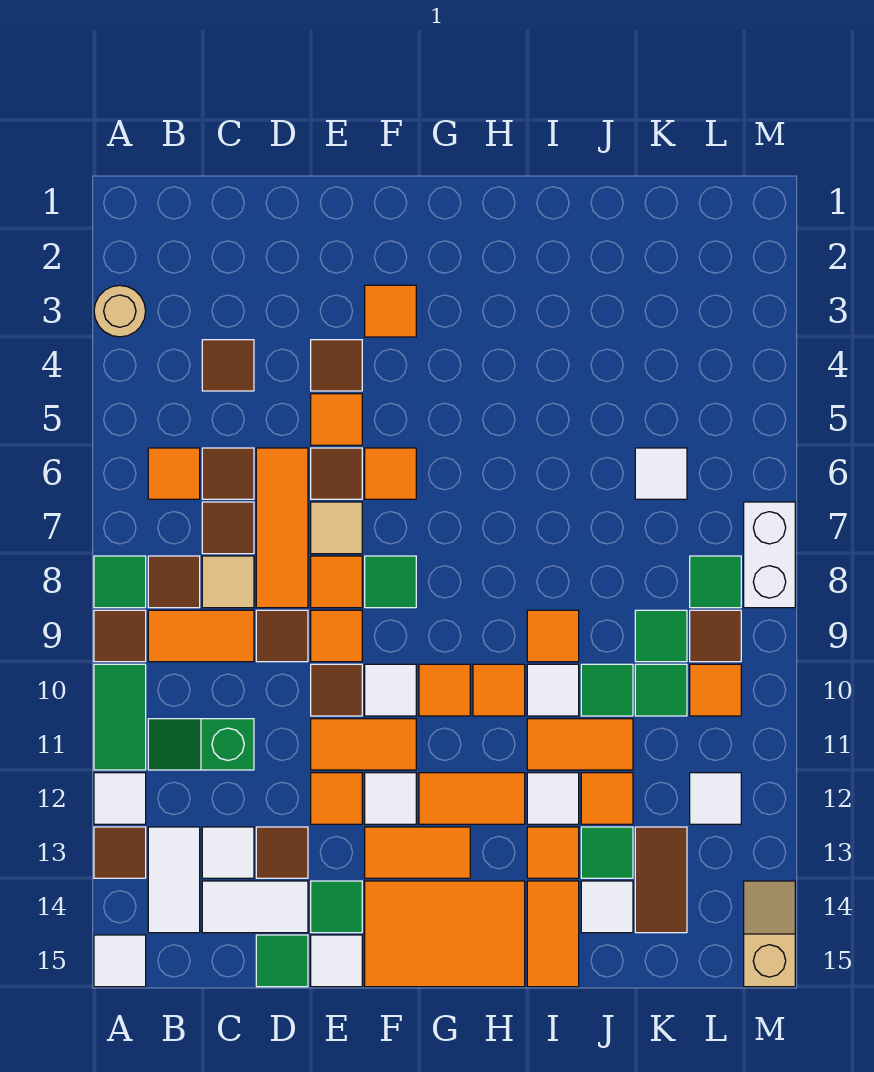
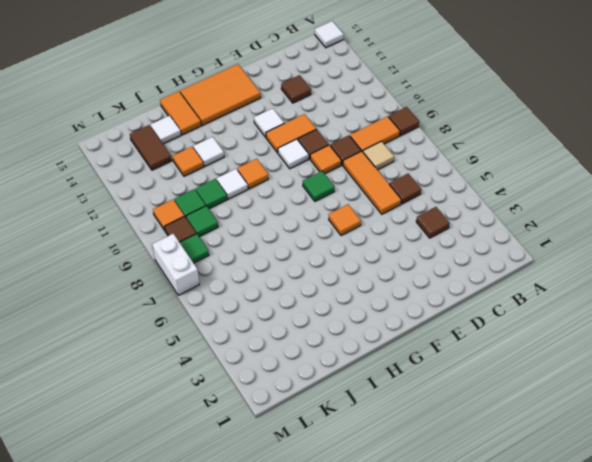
none -> tan round brick A3 level 1
none -> green tile A8 level 1
none -> green tile A10:A11 level 1
none -> white tile A12 level 1

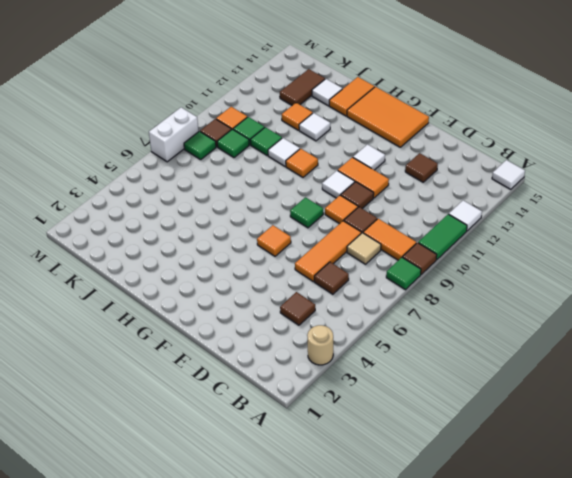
none -> brown tile A13 level 1
none -> orange tile B6 level 1
none -> brown tile B8 level 1
none -> green slope B11:C11 level 1 top C

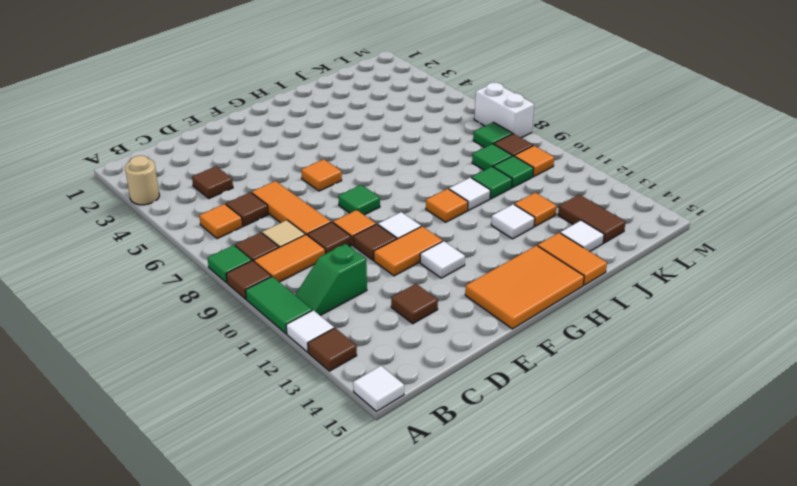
none -> white tile B13:B14 level 1
none -> brown tile C7 level 1
none -> white tile C13 level 1
none -> white tile C14:D14 level 1

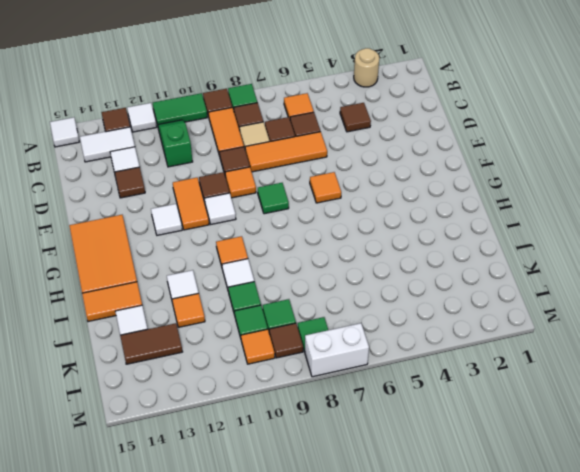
none -> white tile C14:D14 level 1
none -> green tile D15 level 1
none -> brown tile E4 level 1
none -> orange tile E5 level 1

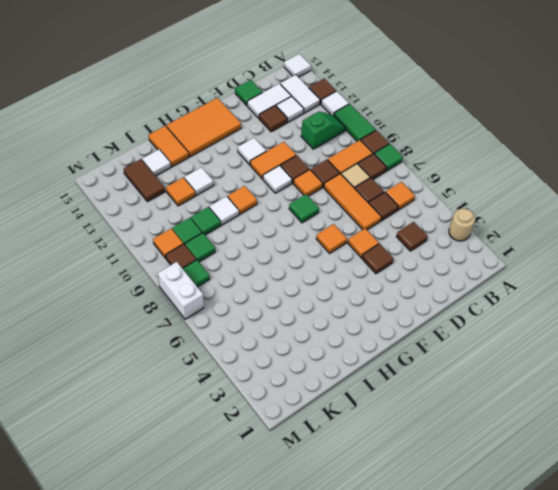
none -> brown tile E6 level 1
none -> tan tile E7 level 1
none -> orange tile E8 level 1
none -> orange tile E12 level 1

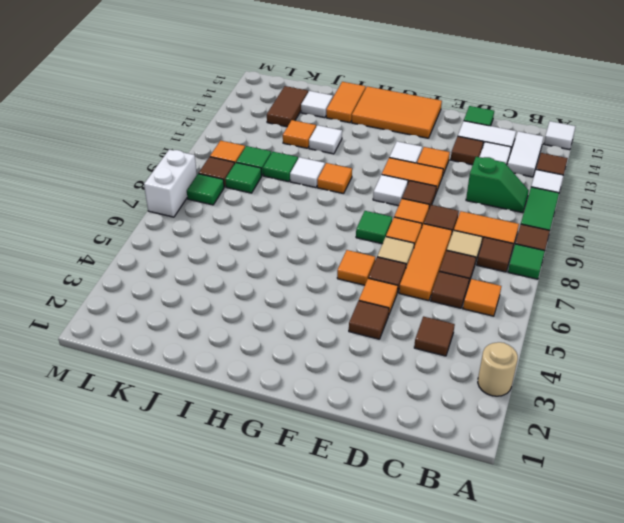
none -> green tile E14 level 1
none -> white tile E15 level 1
none -> orange tile F3 level 1
none -> orange tile F13:G13 level 1

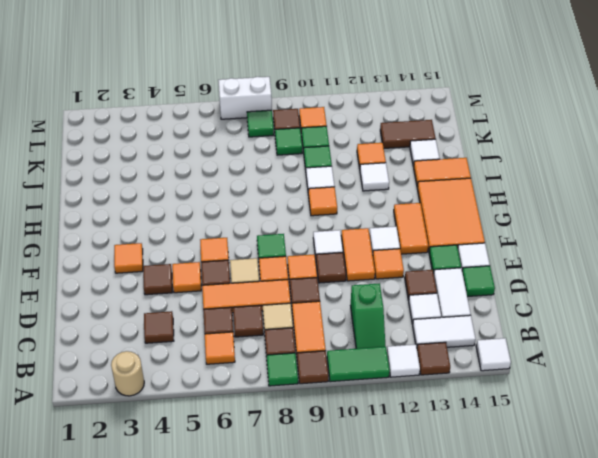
none -> orange tile G10 level 1
none -> orange tile G12:H12 level 1
none -> orange tile I9 level 1
none -> orange tile I11:J11 level 1

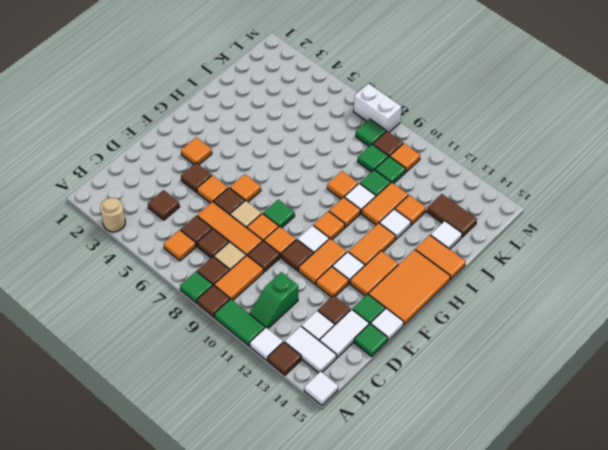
none -> orange tile I13 level 1
none -> green tile J13 level 1
none -> white tile K6 level 1
none -> white tile L12 level 1

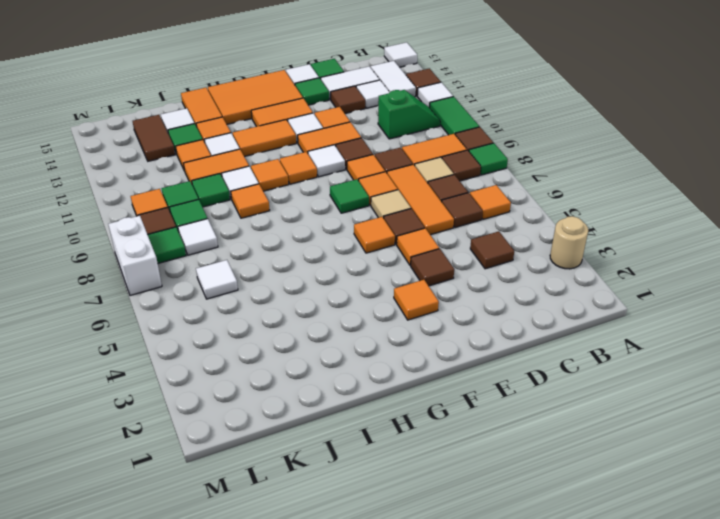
white tile K8 level 1 -> white tile L12 level 1
none -> tan slope M14:M15 level 1 top 15

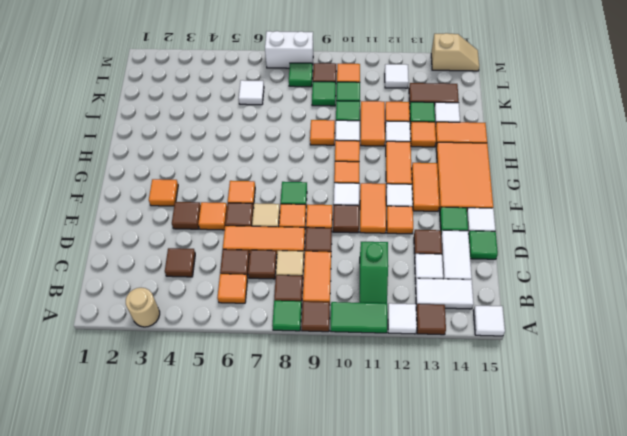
tan slope M14:M15 level 1 top 14 -> tan slope M14:M15 level 1 top 15

